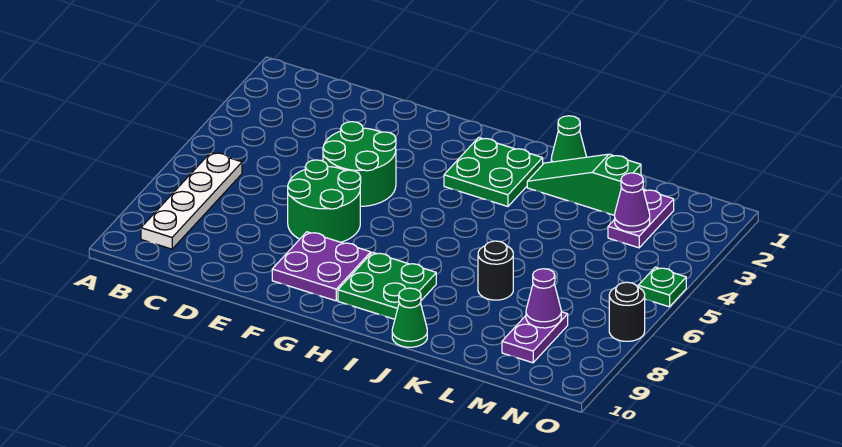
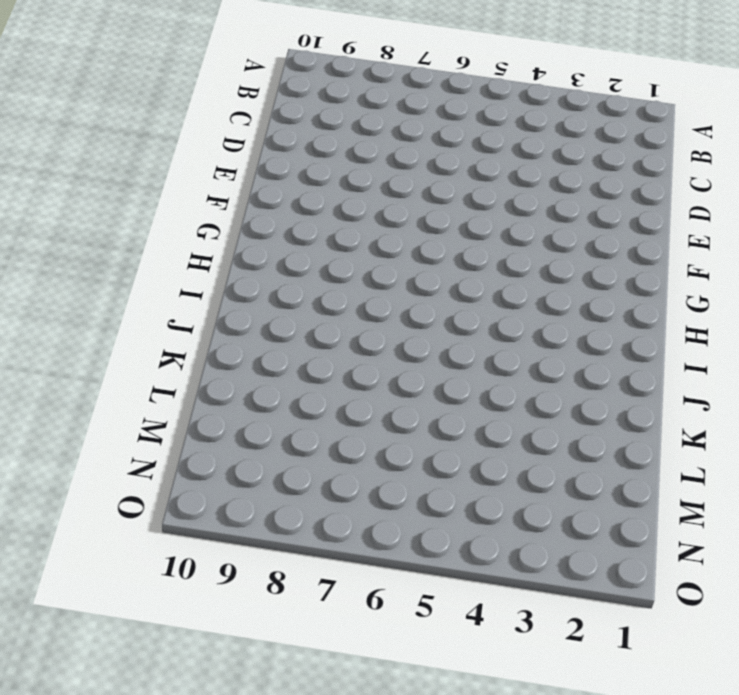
none -> white plate B6:B9 level 1
none -> green round brick E4:F5 level 1
none -> green round brick E6:F7 level 1

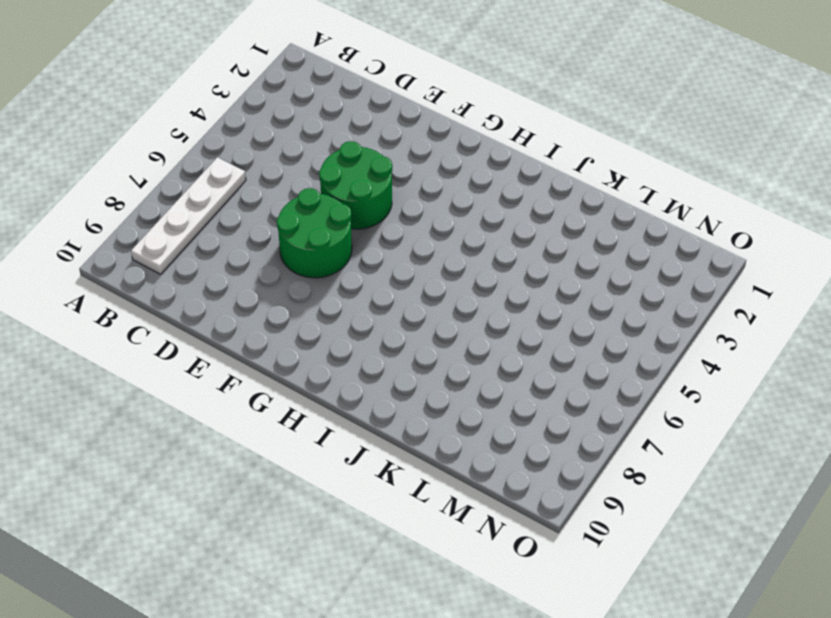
none -> purple plate F8:G9 level 1
none -> green plate H2:I3 level 1
none -> green plate H8:I9 level 1

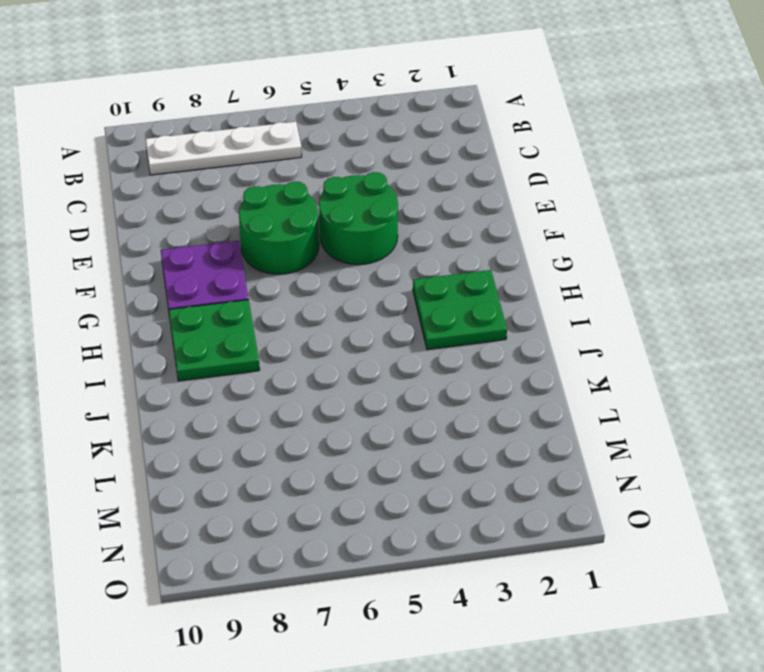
none -> green cone J1 level 1
none -> green slope J2:L2 level 1 top L
none -> green cone J10 level 1

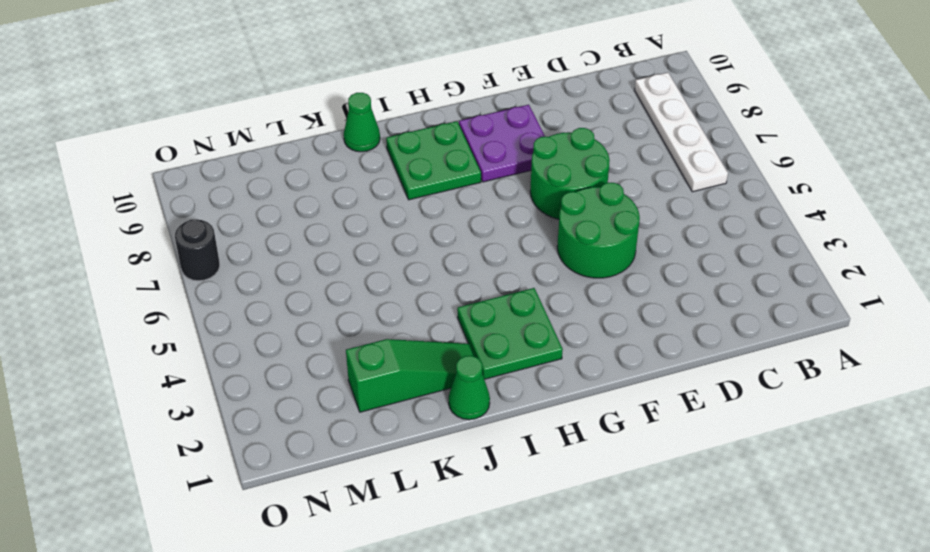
none -> black round brick K7 level 1
none -> purple plate M2:M3 level 1
none -> purple plate M8:M9 level 1

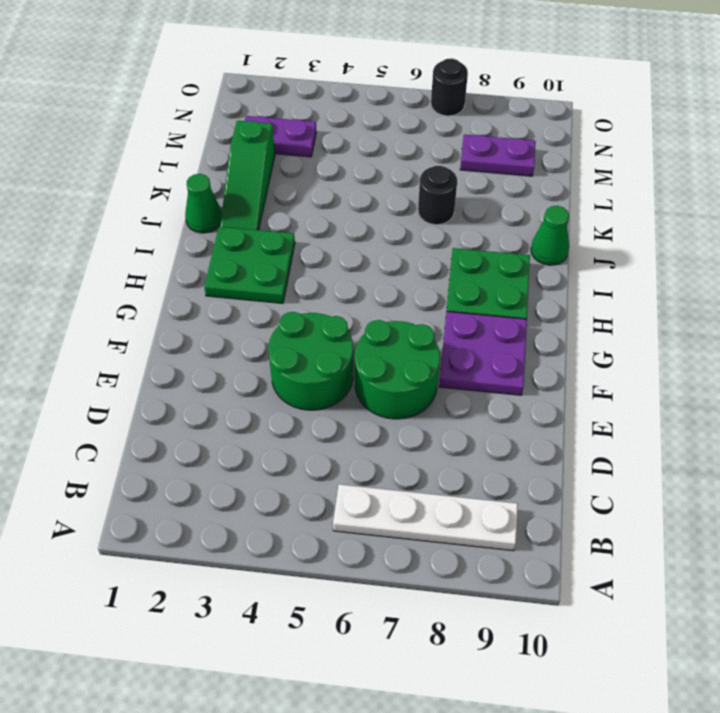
none -> green plate O5 level 1
none -> purple cone M3 level 2
none -> purple cone M8 level 2

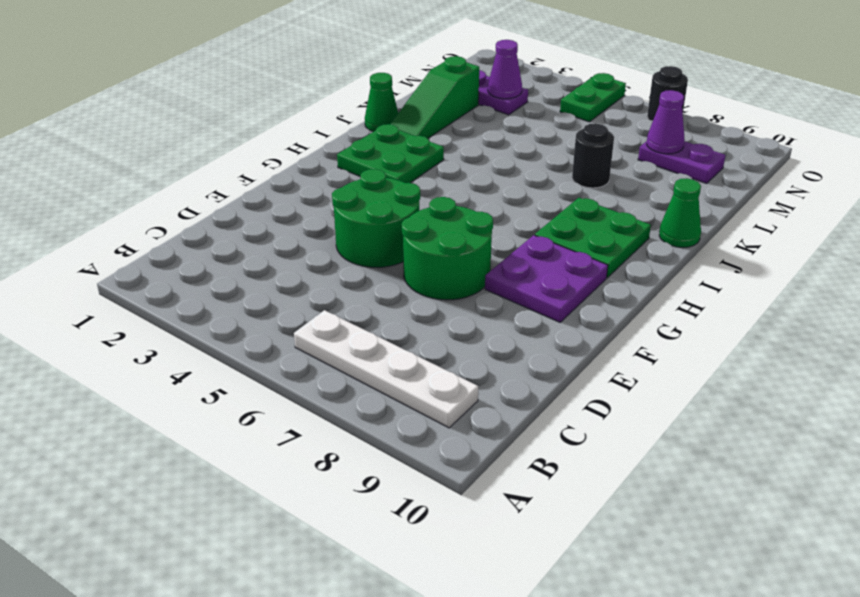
green plate N5:O5 level 1 -> green plate O5 level 1

